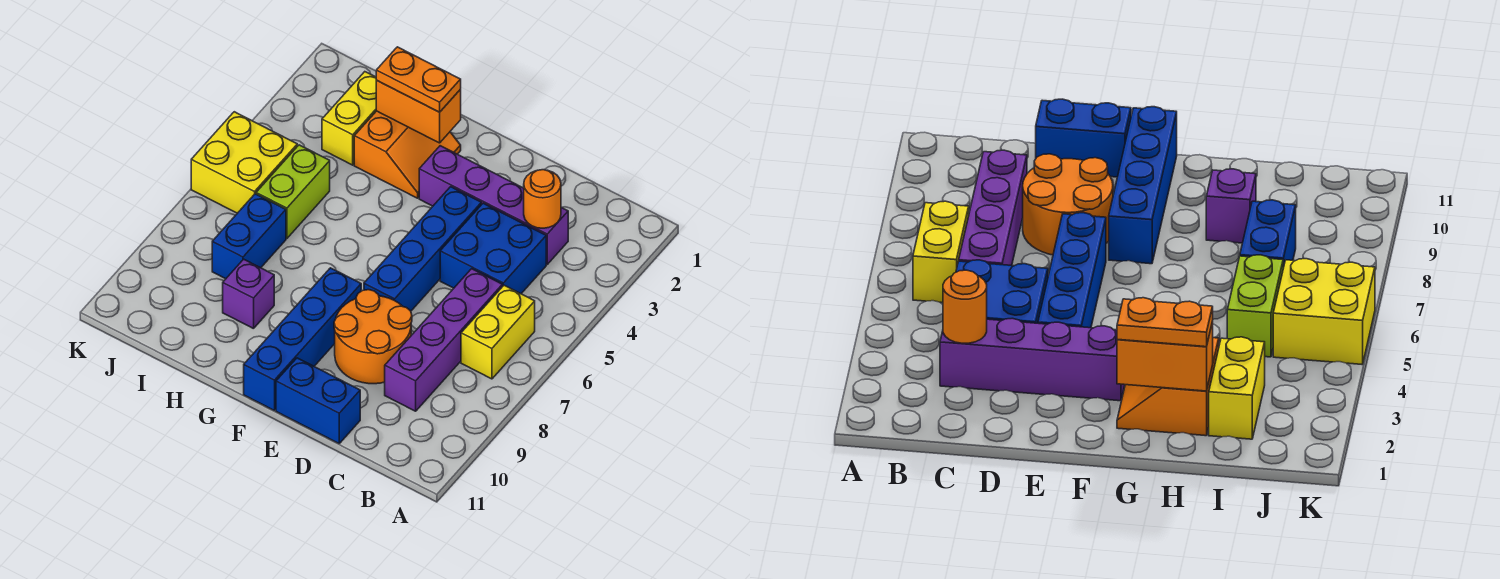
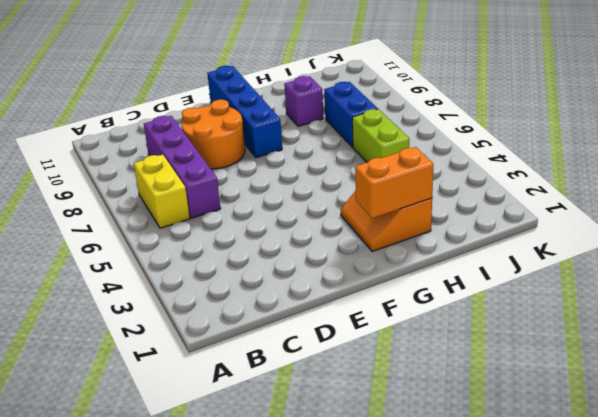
none -> purple brick C3:F3 level 1
none -> blue brick C4:D5 level 1
none -> blue brick D11:E11 level 1

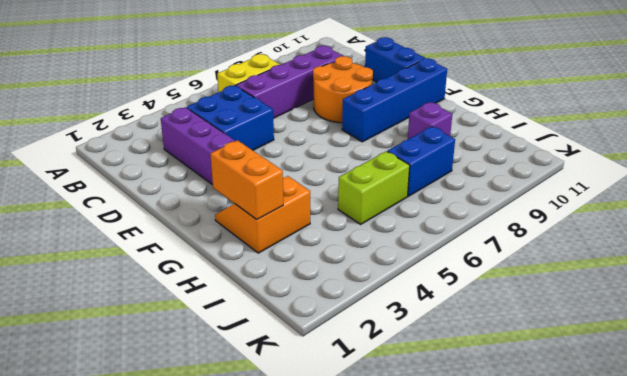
none -> blue brick E4:E7 level 1
none -> yellow brick I2:I3 level 1
none -> yellow brick J5:K6 level 1

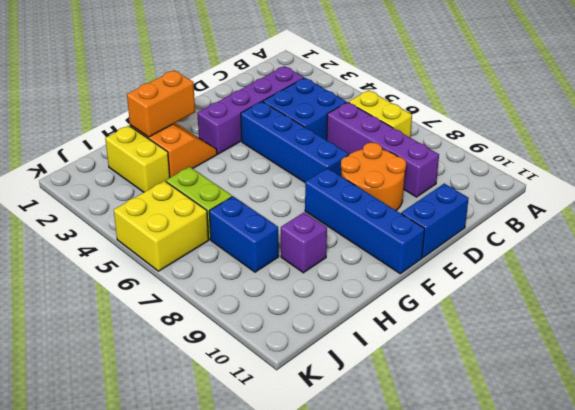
none -> orange round brick C3 level 2
none -> orange plate G2:H2 level 3

